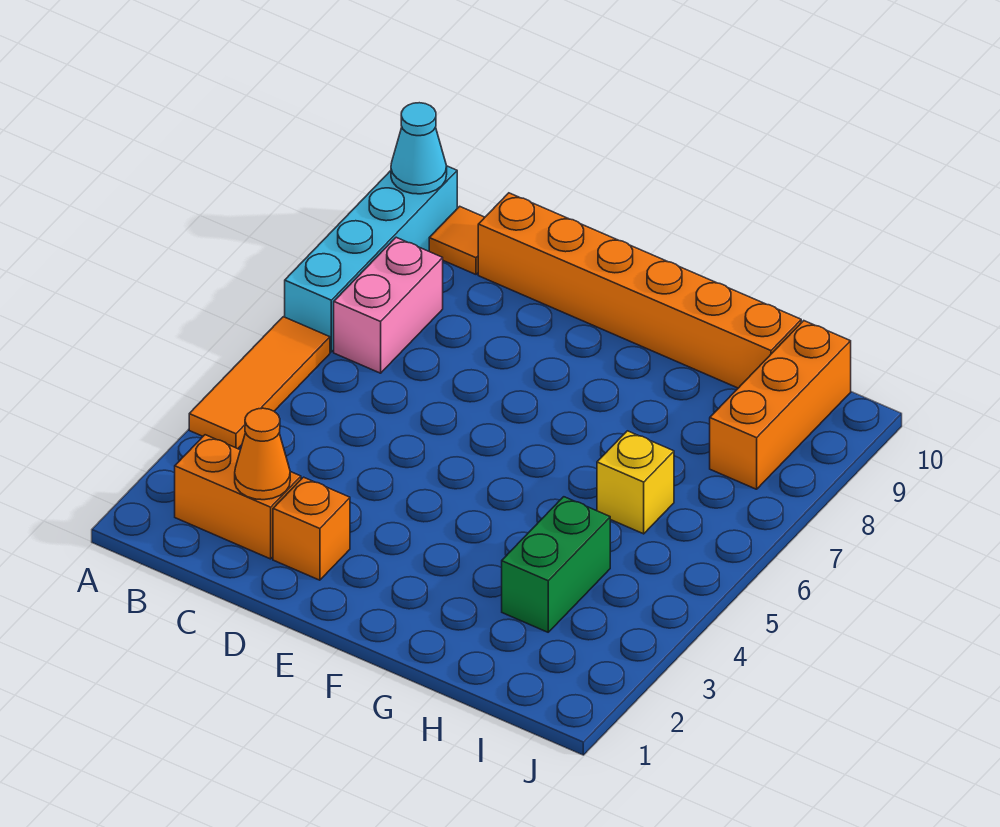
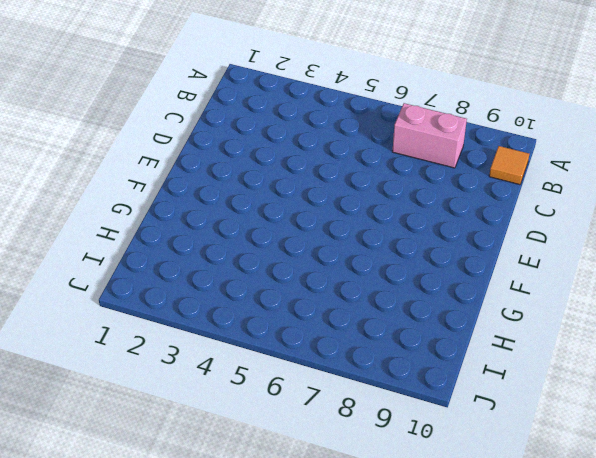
none -> orange tile A4:A6 level 1
none -> cyan brick A7:A10 level 1
none -> orange brick B2:C2 level 1

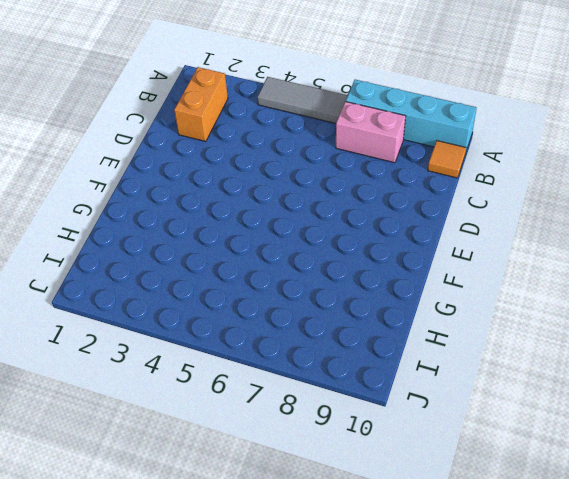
grey tile A4:A6 level 1 -> orange tile A4:A6 level 1
none -> orange brick C10:H10 level 1
none -> orange brick D2 level 1
none -> green brick H3:H4 level 1

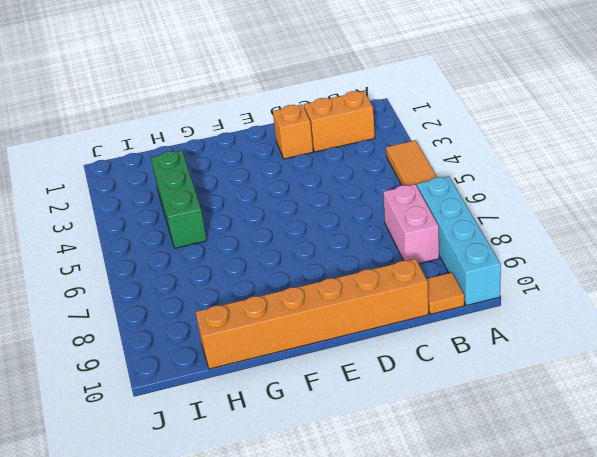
green brick H3:H5 level 1 -> green brick H3:H4 level 1
none -> yellow brick H6 level 1
none -> orange brick I8:I10 level 1
none -> cyan cone A10 level 2

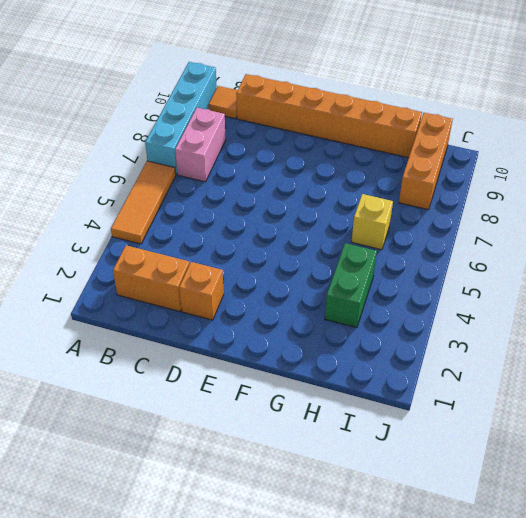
none -> cyan cone A10 level 2
none -> orange cone C2 level 2

